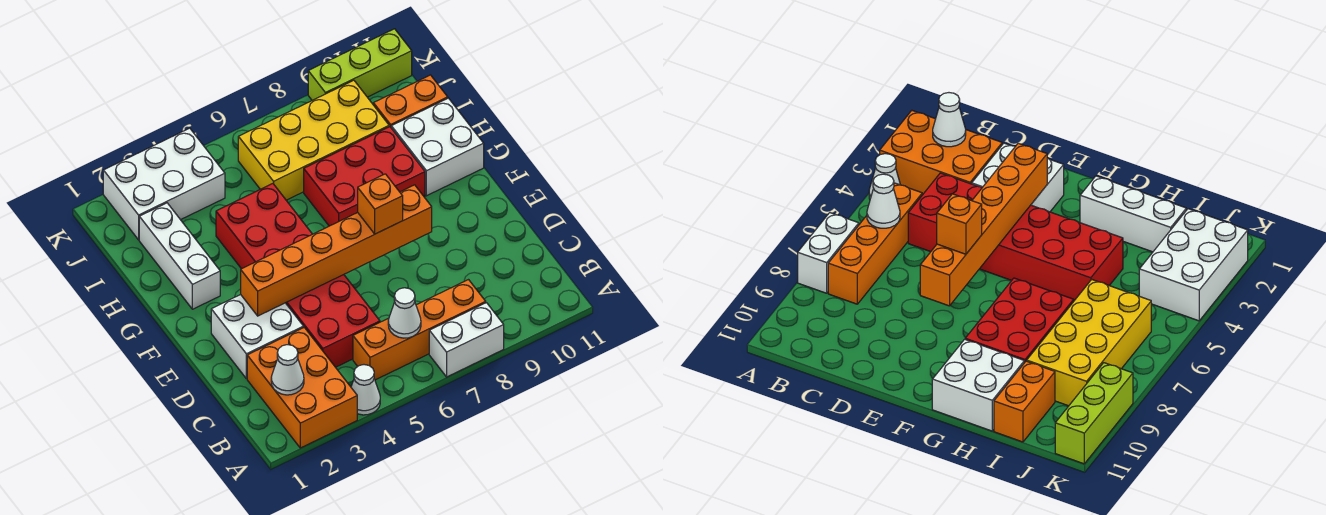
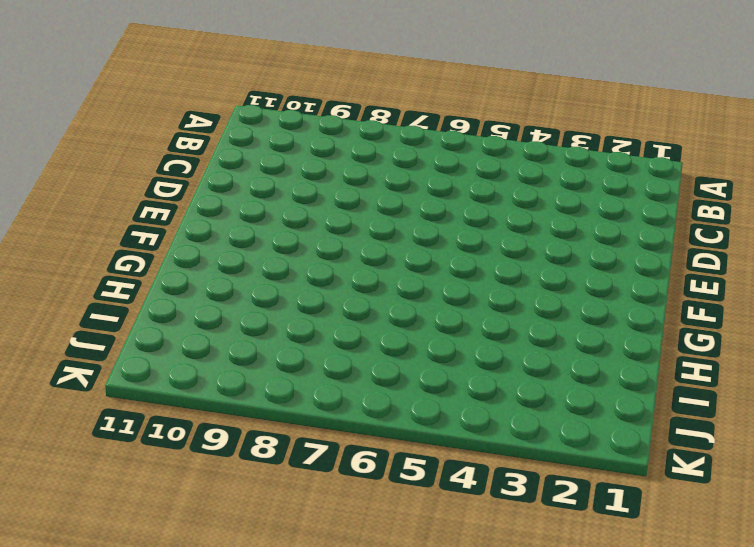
none -> orange brick A2:C3 level 1
none -> white cone A4 level 1
none -> white brick A7:A8 level 1

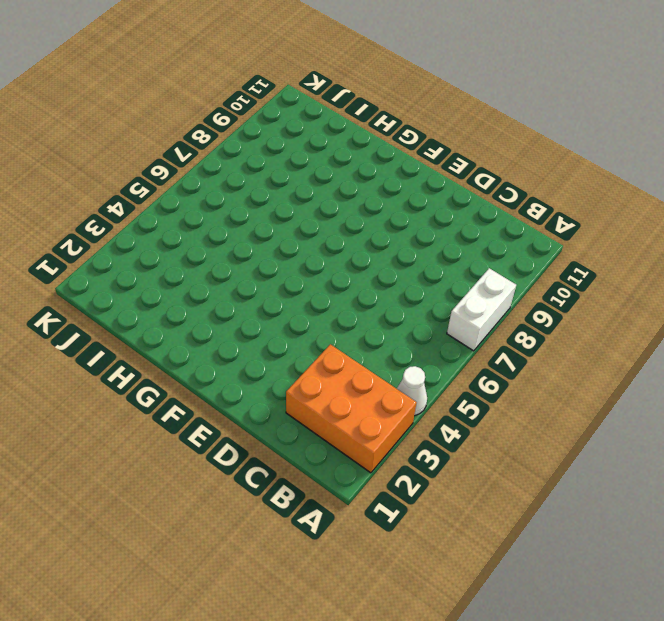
none -> orange brick B5:B8 level 1
none -> red brick C4:H5 level 1
none -> white brick D2:E3 level 1

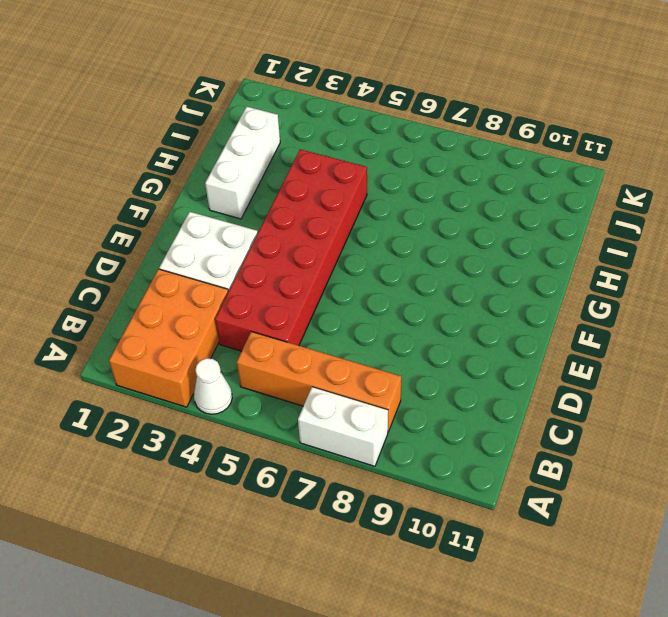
none -> red brick G7:H9 level 1
none -> white brick G10:H11 level 1
none -> yellow brick I6:J9 level 1

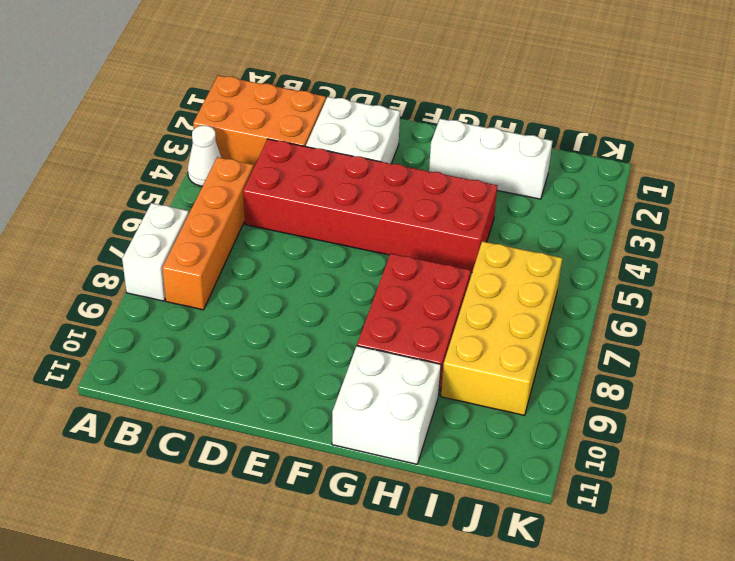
none -> orange brick I10:I11 level 1
none -> white brick J2:K4 level 1
none -> lime brick K9:K11 level 1

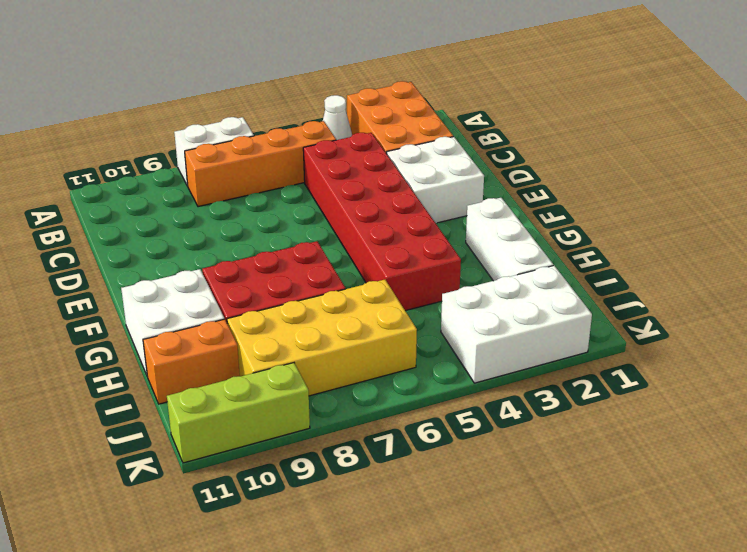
none -> white cone B2 level 2
none -> white cone B6 level 2
none -> orange brick E3:E8 level 2

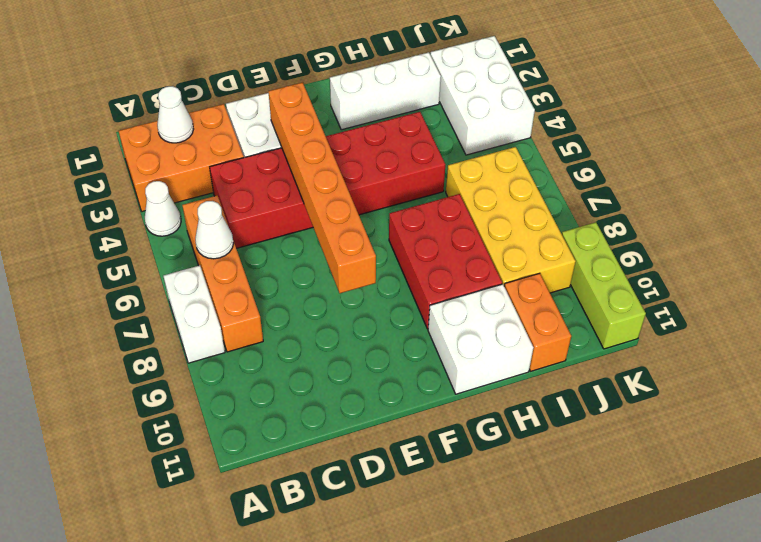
none -> orange brick E7 level 3

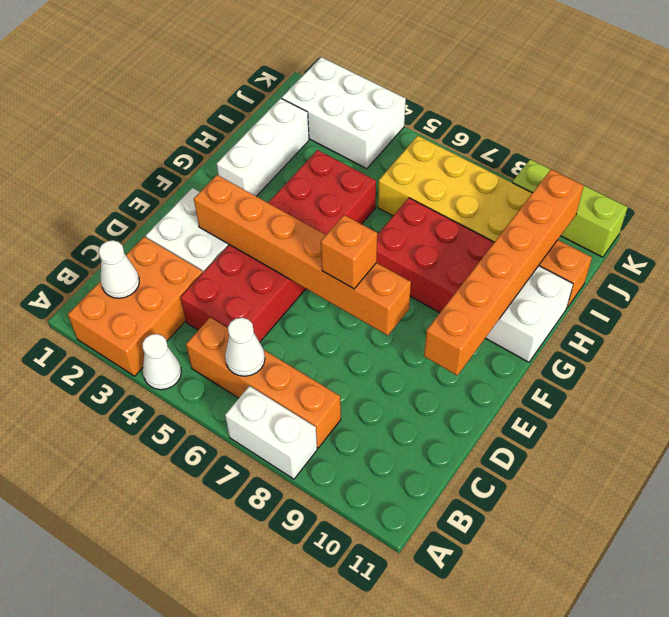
orange brick E10:J10 level 2 -> none

